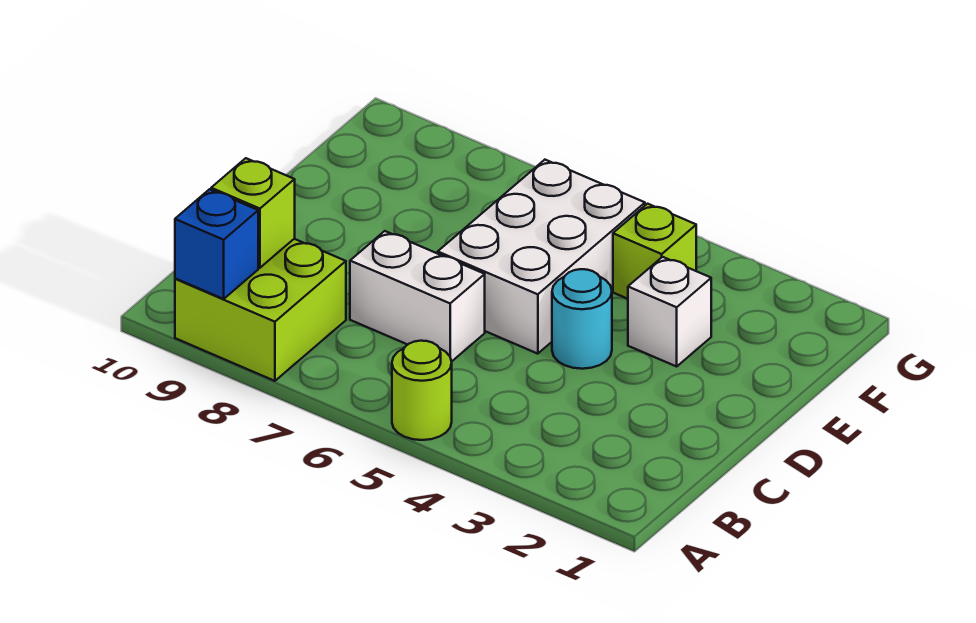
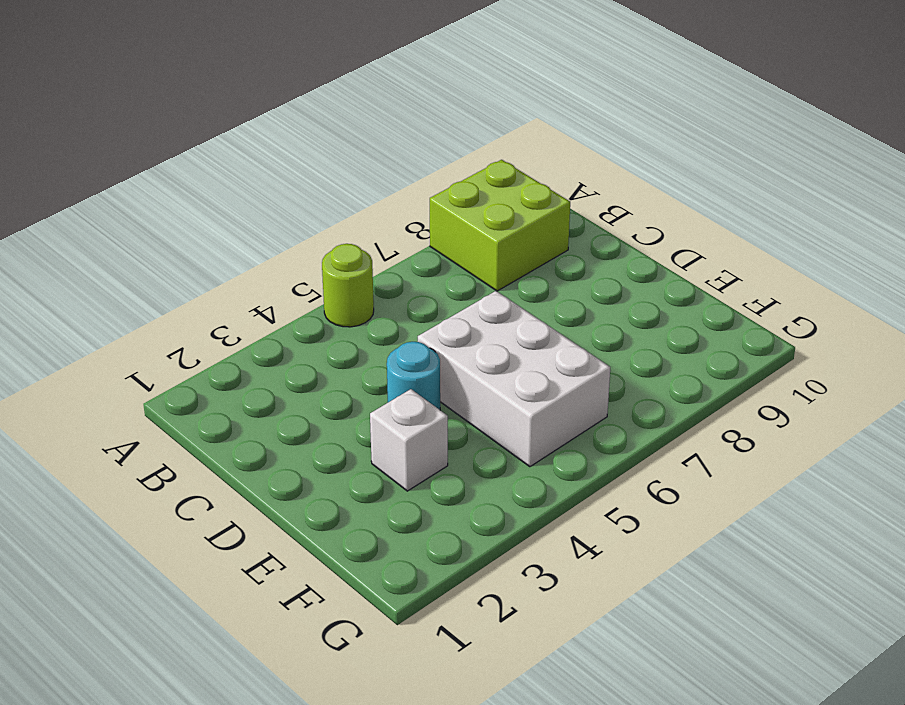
none -> white brick C6:C7 level 1
none -> lime brick F4 level 1

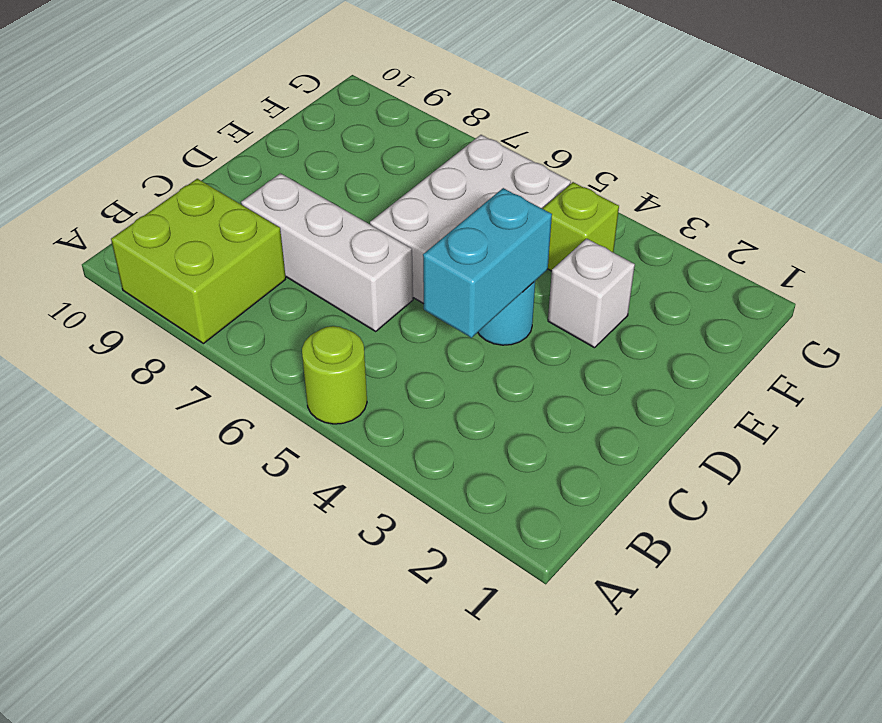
cyan brick C4:D4 level 2 -> none
white brick C6:C8 level 1 -> white brick C6:C7 level 1
none -> blue brick A9 level 2
none -> lime brick B9 level 2

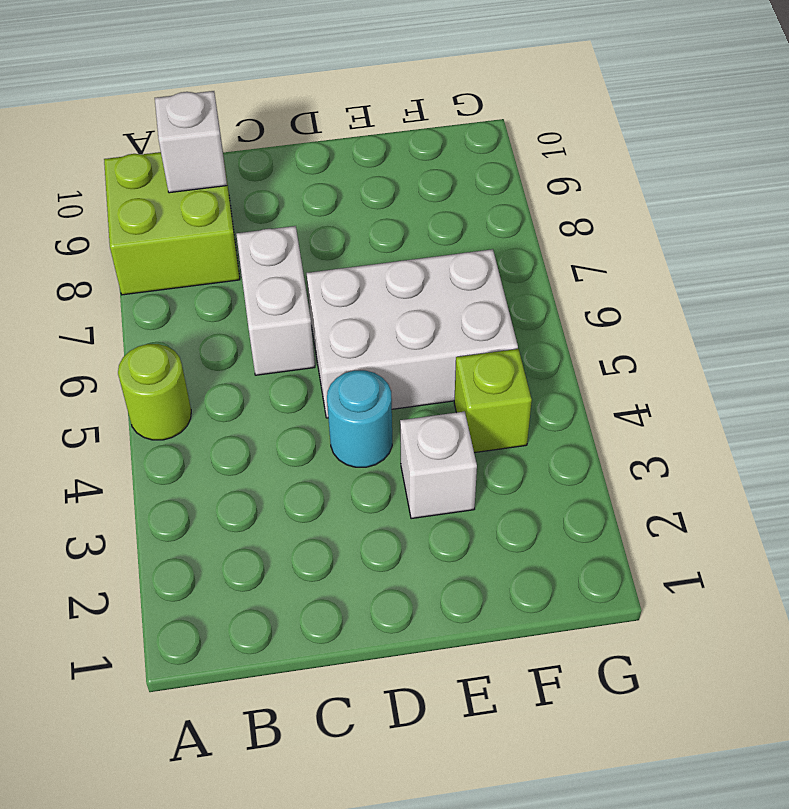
white brick B9 level 2 -> lime brick B9 level 2
none -> blue brick A9 level 2

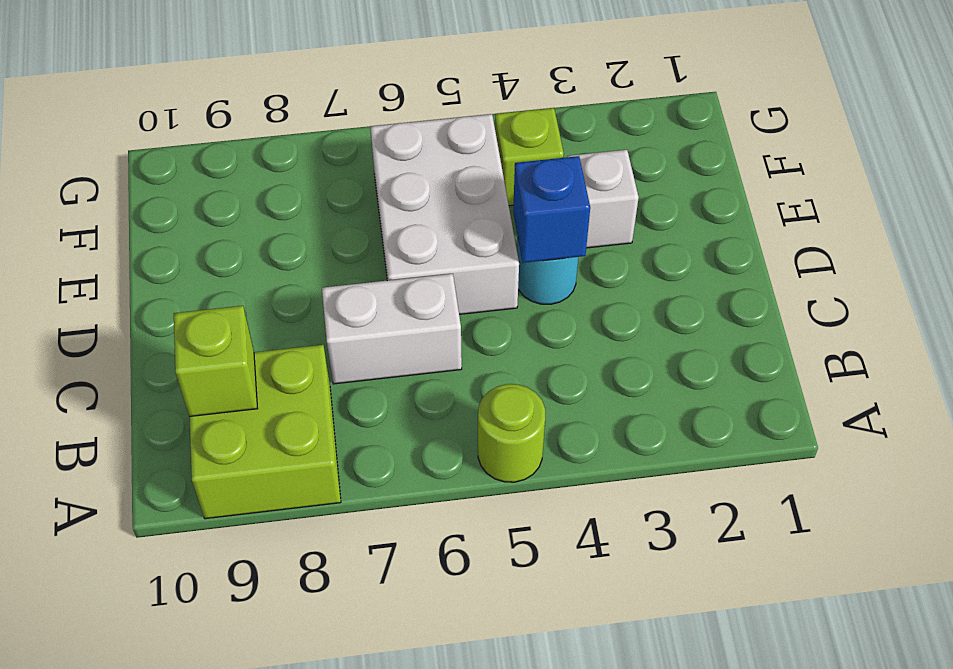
blue brick D4 level 2 -> blue brick A9 level 2

